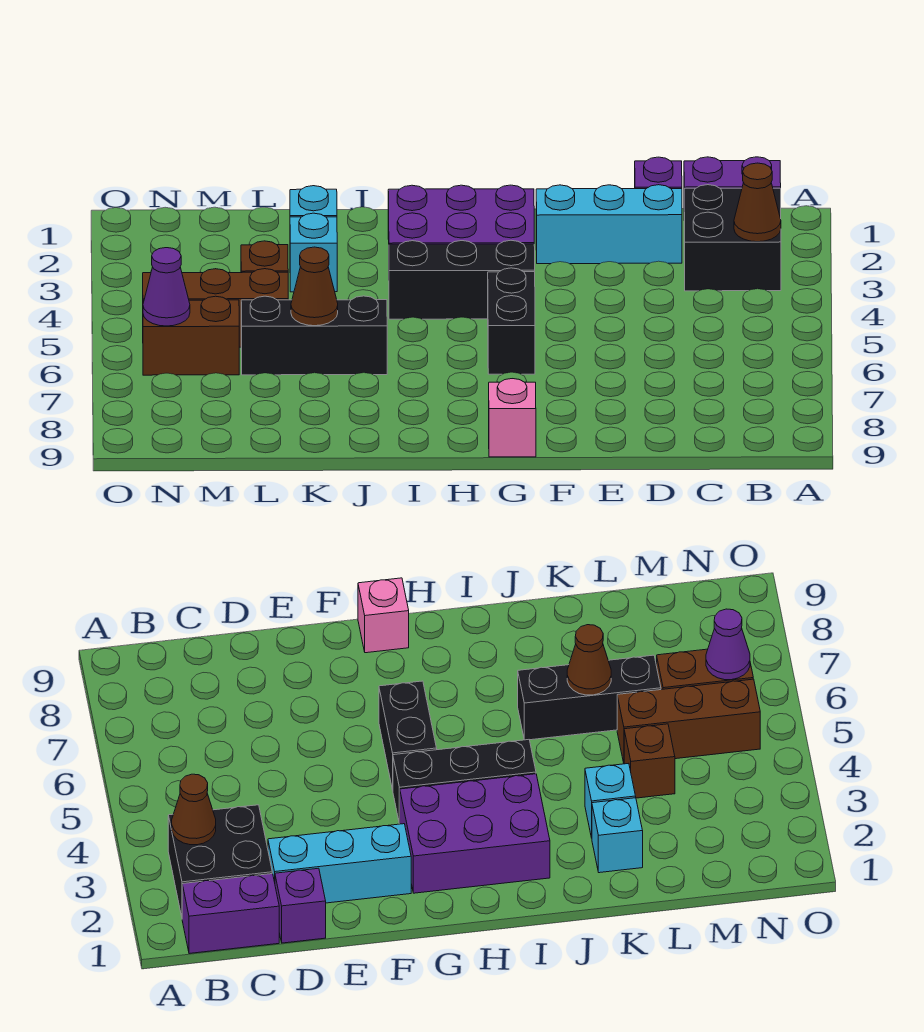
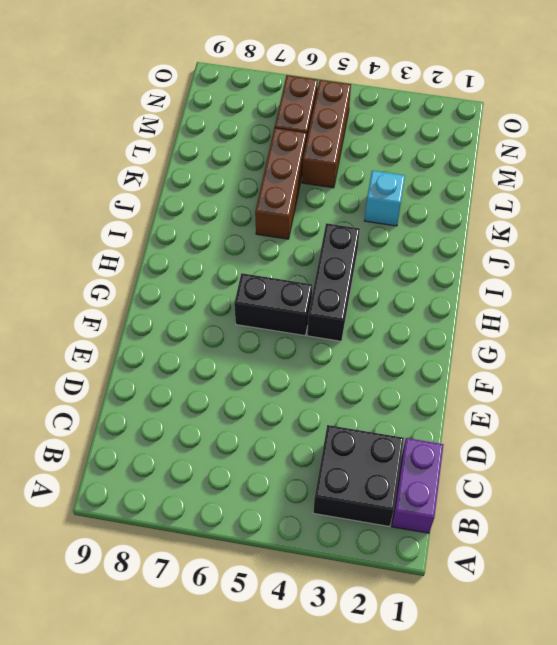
brown brick J6:L6 level 1 -> black brick J6:L6 level 1
none -> purple brick D1 level 1
none -> cyan brick D2:F2 level 1
none -> purple brick G2:I3 level 1

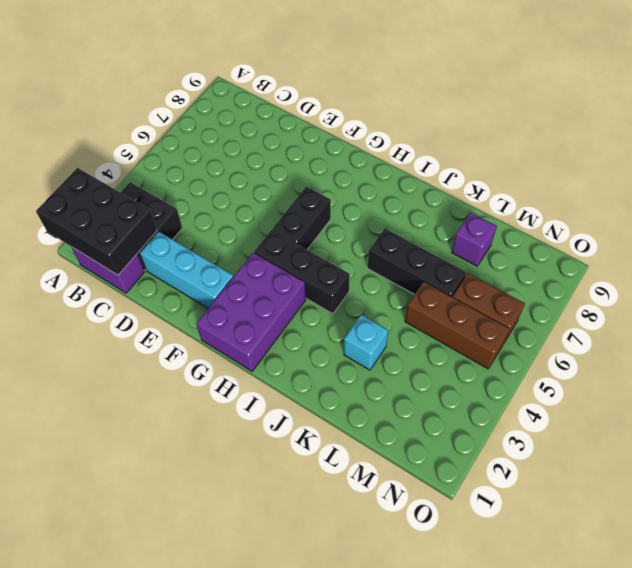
black brick A1:C2 level 2 -> none
purple brick G1:H3 level 1 -> purple brick G2:I3 level 1
purple brick L8 level 1 -> purple brick D1 level 1
none -> pink brick G9 level 1
none -> cyan brick K2 level 1
none -> brown brick L4 level 1

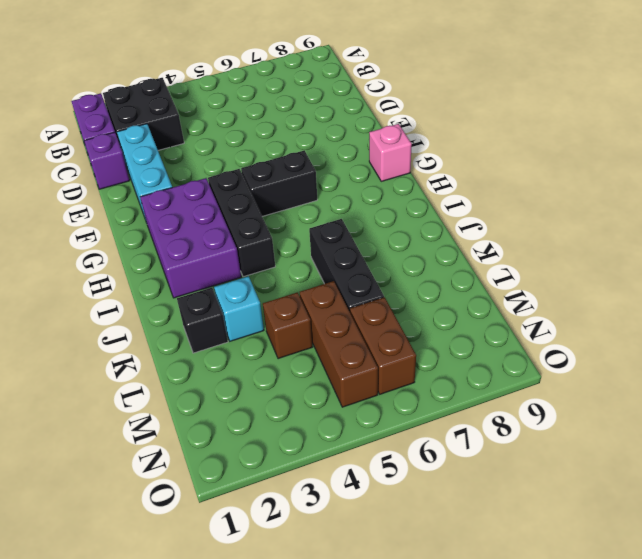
black brick K2 level 1 -> cyan brick K2 level 1
none -> brown cone B3 level 2
none -> brown cone K6 level 2
none -> purple cone N6 level 2

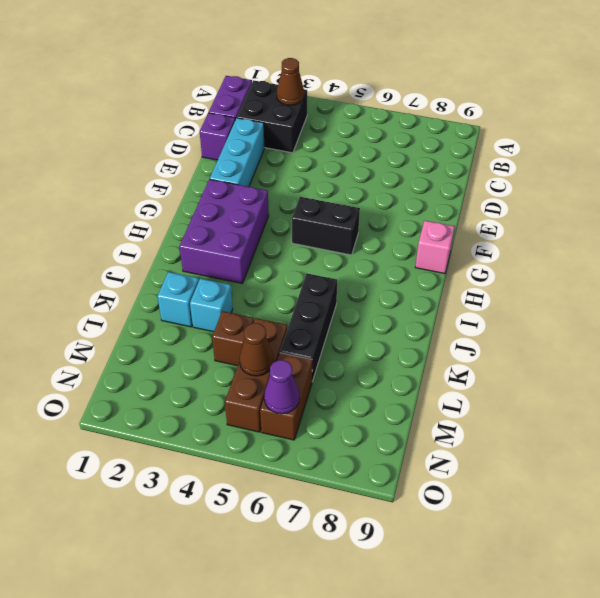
brown cone M5 level 2 -> brown cone K6 level 2
none -> black brick G4:I4 level 1

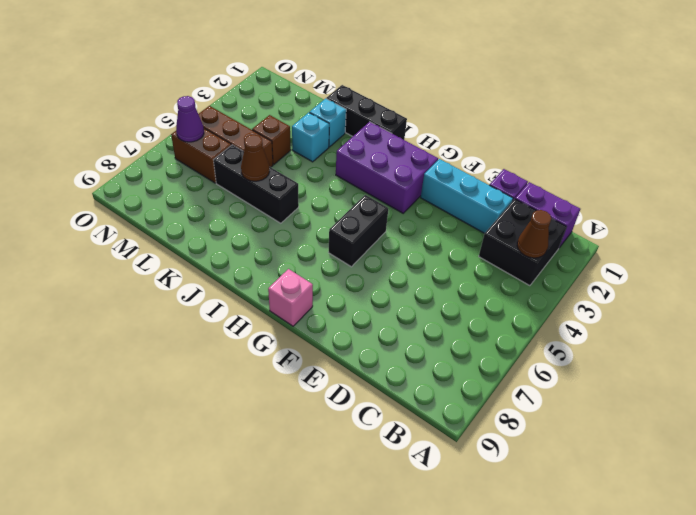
black brick I1:K1 level 1 -> black brick G4:I4 level 1

